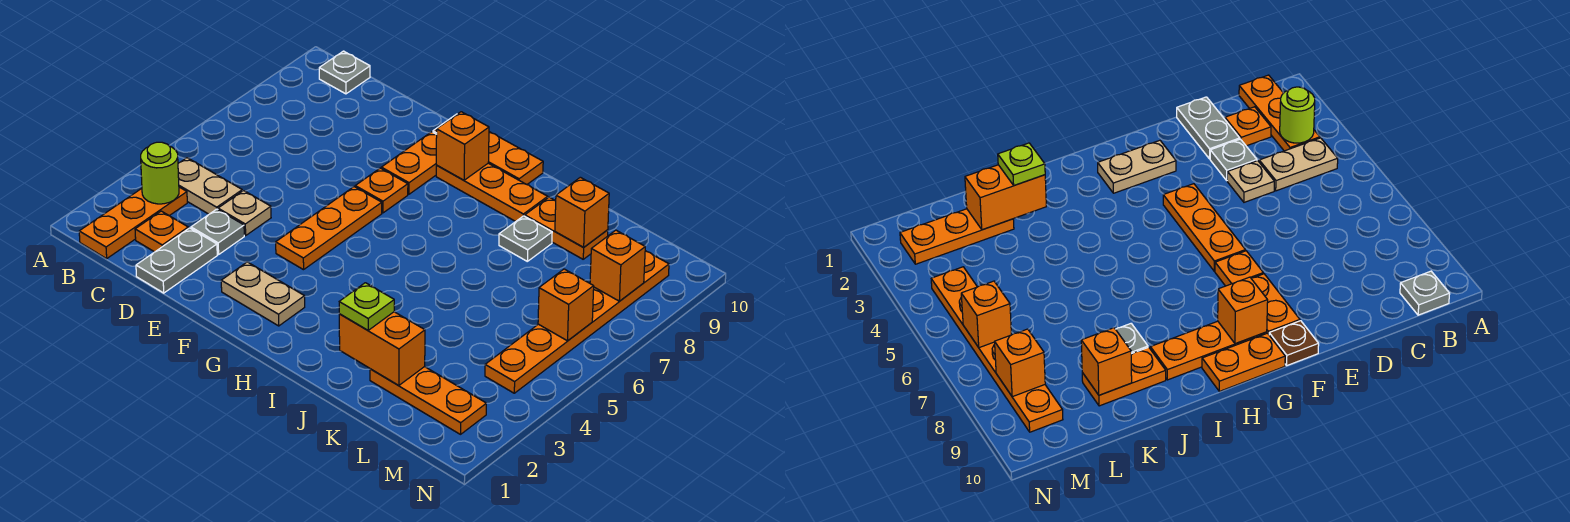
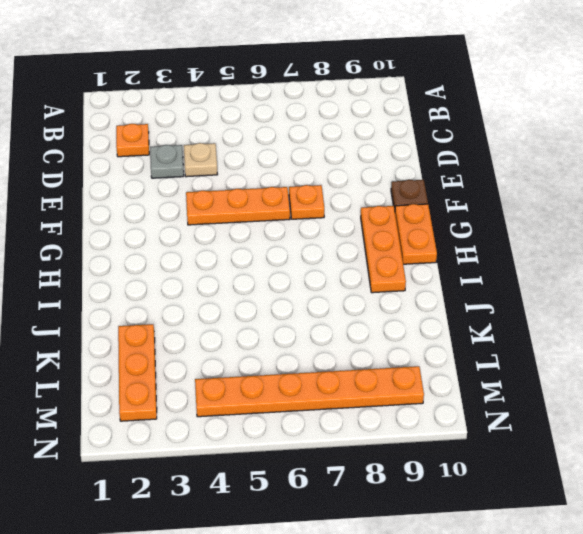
none -> orange plate B1:B3 level 1
none -> tan plate B4:C4 level 1
none -> grey plate B10 level 1

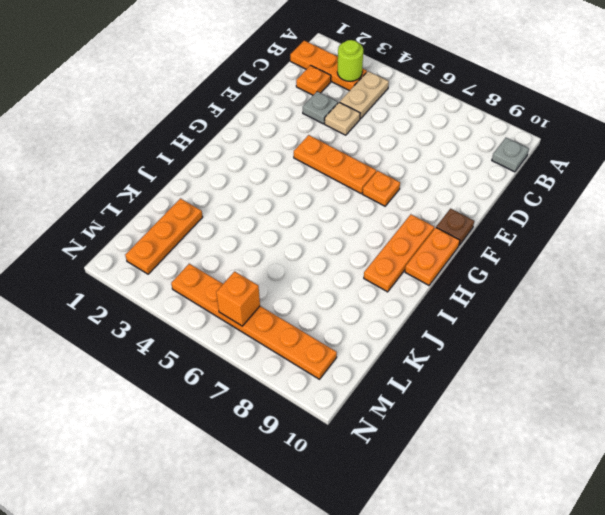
none -> grey plate D1:D2 level 1
none -> tan plate F2:G2 level 1
none -> orange plate F8:F9 level 1

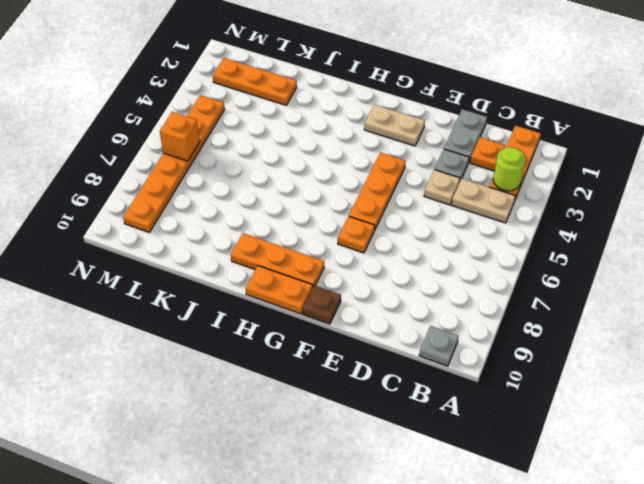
none -> orange plate F8:F9 level 1
none -> grey plate J8 level 1
none -> orange plate J9:K9 level 1

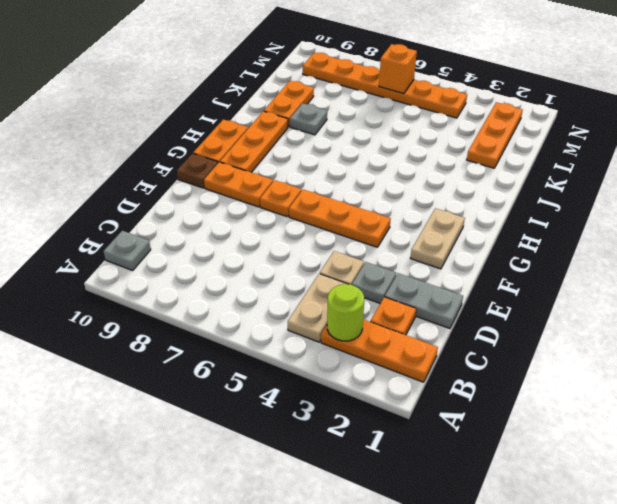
none -> orange brick G9 level 2
none -> orange brick J2:K2 level 2
none -> orange brick K9 level 2

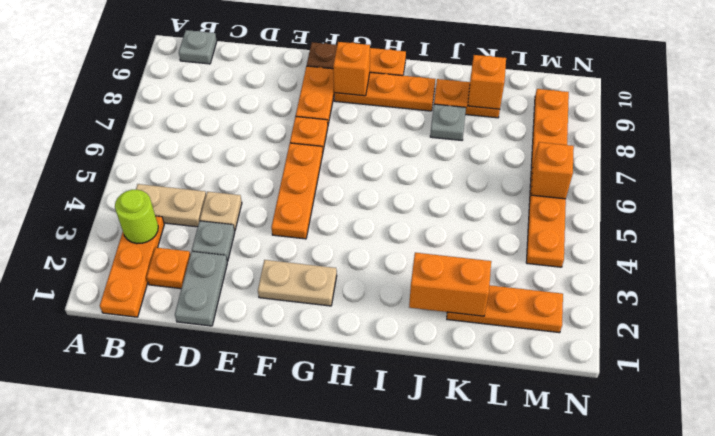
none -> orange brick M8 level 2
none -> lime plate J2 level 3

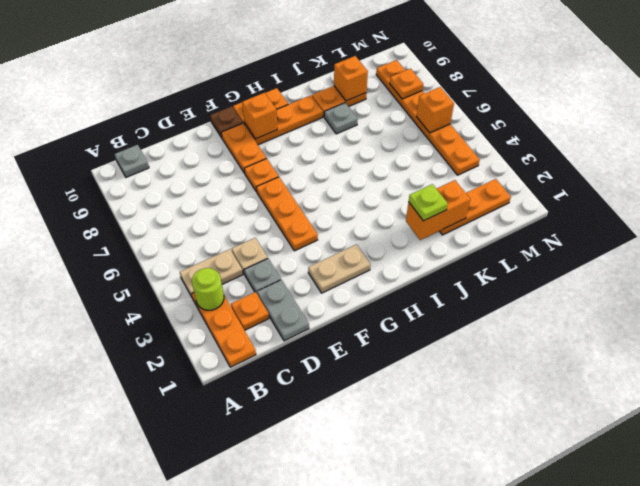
orange plate M8 level 2 -> orange brick M8 level 2

